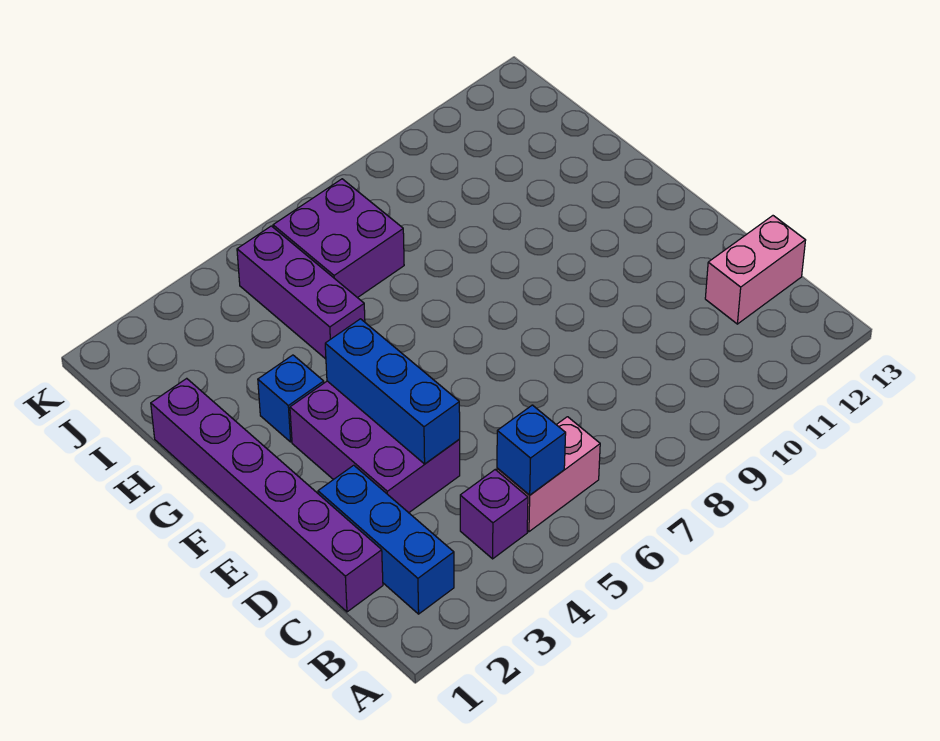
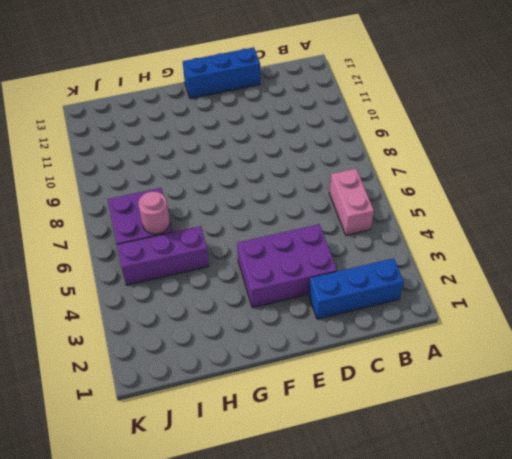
blue brick D13:F13 level 1 -> blue brick D4:F4 level 2
pink round brick I6 level 2 -> none
none -> purple brick B4 level 1
none -> purple brick C1:H1 level 1

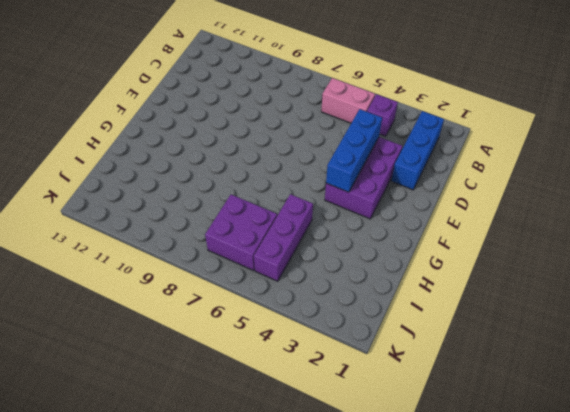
none -> purple brick C1:H1 level 1
none -> pink brick C12:C13 level 1

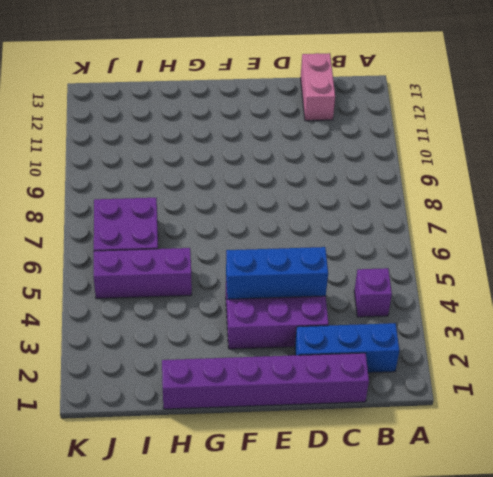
none -> pink brick B5:B6 level 1
none -> blue brick G3 level 1

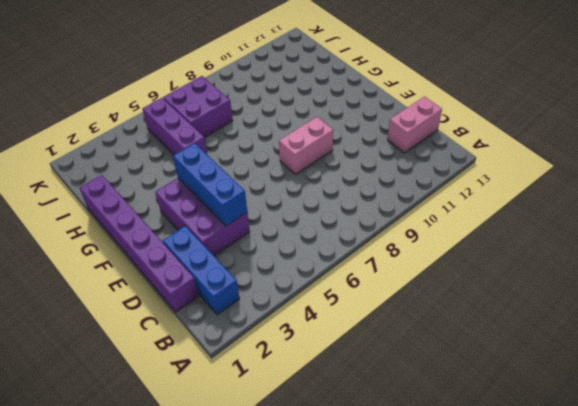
pink brick E8:E9 level 1 -> pink brick B5:B6 level 1
none -> purple brick B4 level 1
none -> blue brick G3 level 1

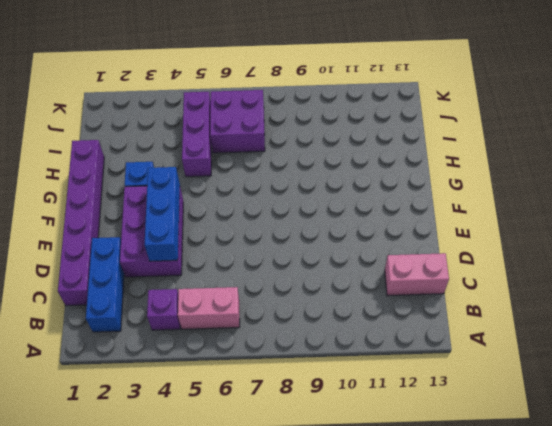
none -> blue brick B5 level 2

